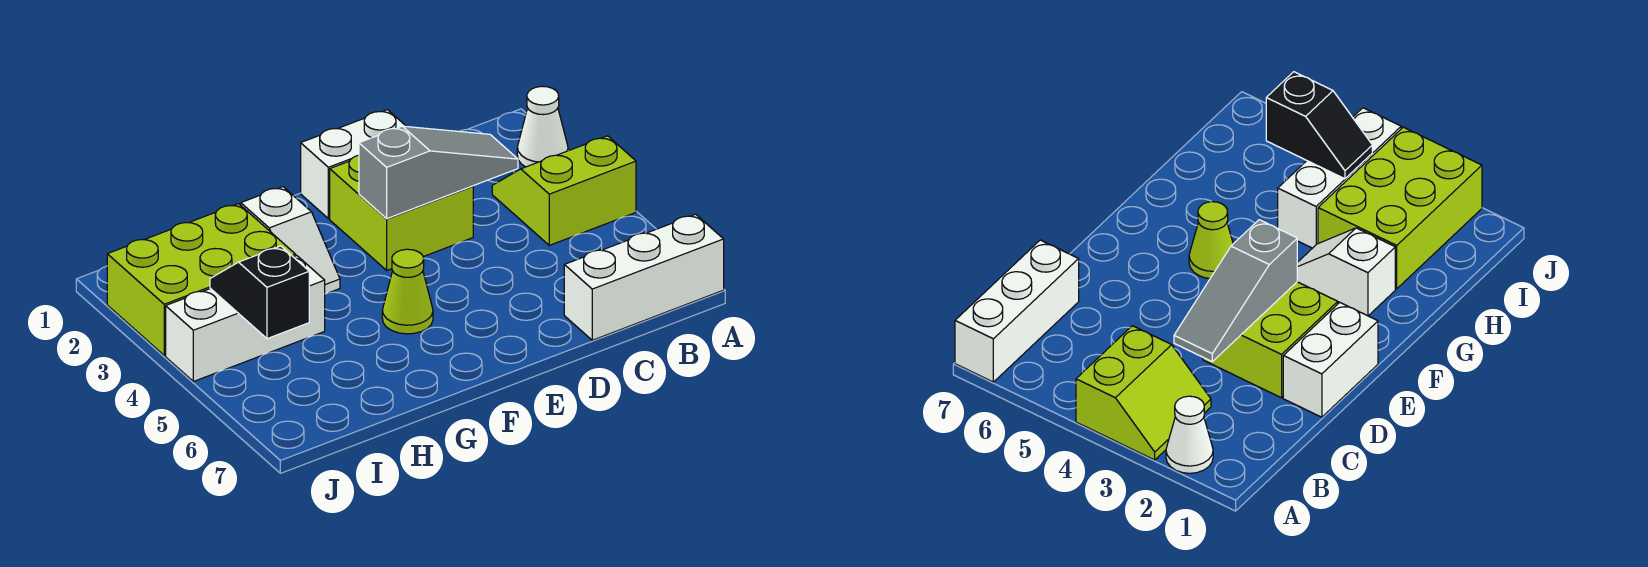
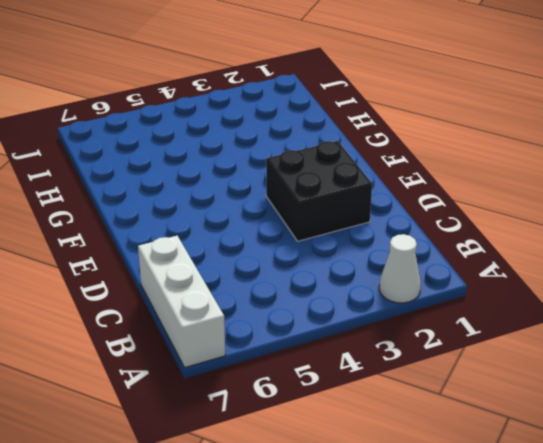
black brick D2:E3 level 1 -> lime brick D2:E3 level 1
none -> lime slope A3:B4 level 1 top 4
none -> white brick D1:E1 level 1

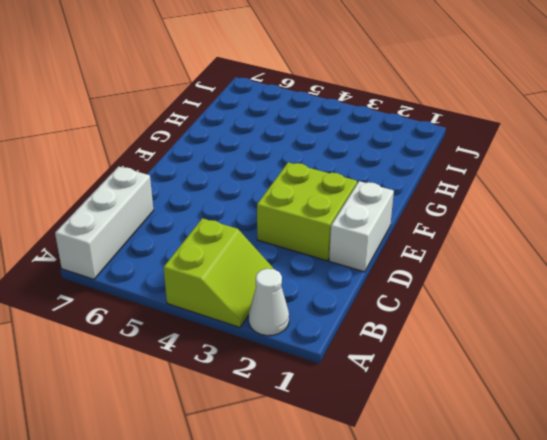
none -> lime cone F5 level 1
none -> white slope G2:G3 level 1 top 2

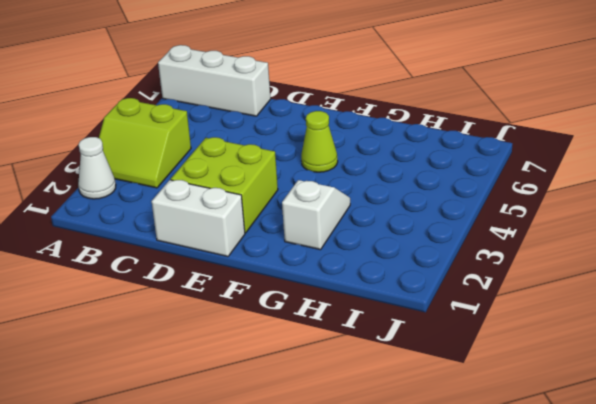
none -> lime brick H2:J3 level 1
none -> white brick H4:J4 level 1

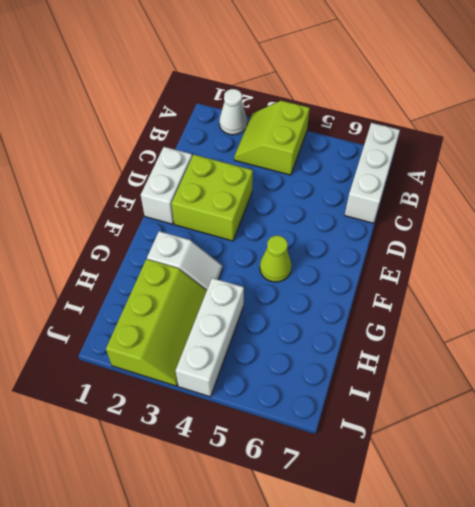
lime slope H2:J3 level 1 top 2 -> lime brick H2:J3 level 1
none -> grey slope C3:E3 level 2 top E
none -> black slope I4:I5 level 2 top 5

